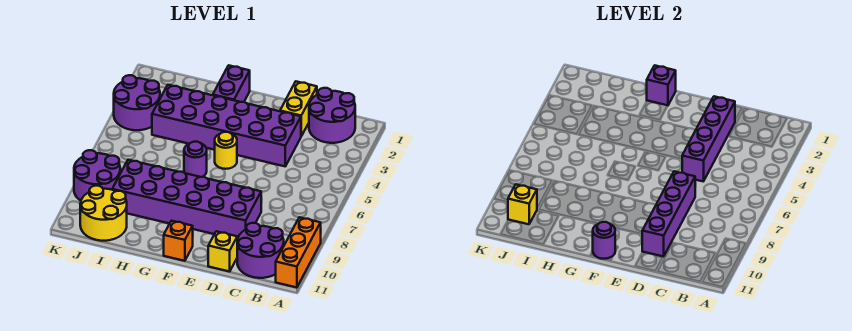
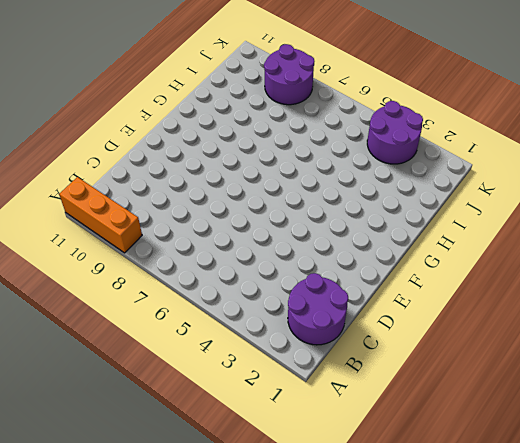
none -> purple round brick B10:C11 level 1
none -> yellow brick D1:D2 level 1
none -> purple brick D3:I4 level 1

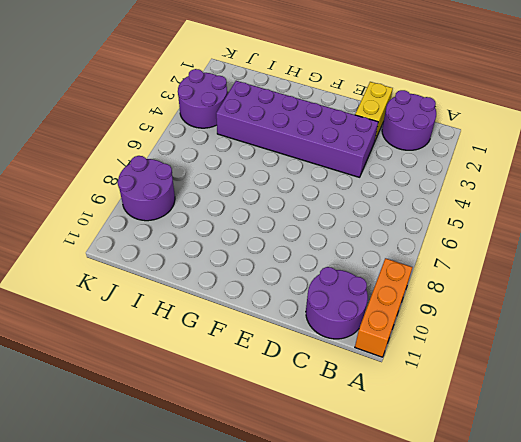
none -> purple brick D8:I9 level 1
none -> yellow brick D11 level 1
none -> yellow round brick F5 level 1

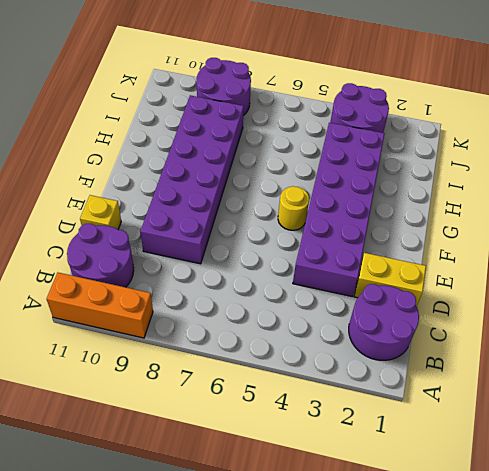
none -> orange brick F11 level 1
none -> purple brick G1:G2 level 1
none -> purple round brick G6 level 1

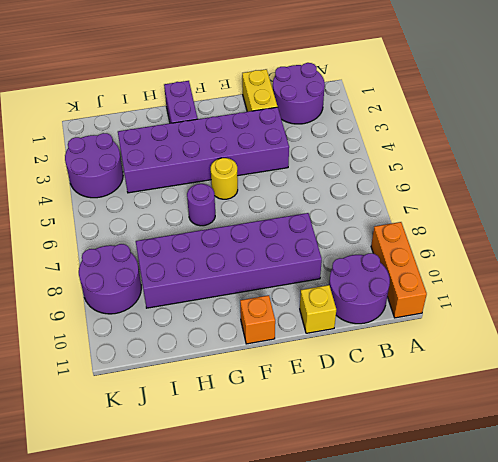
none -> yellow round brick I10:J11 level 1
none -> purple brick D2:D5 level 2
none -> purple brick D7:D10 level 2

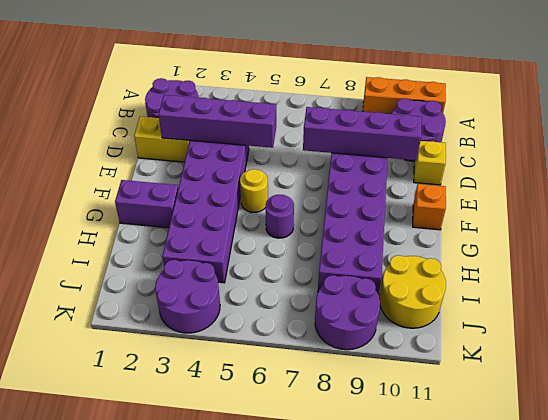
none -> purple round brick F11 level 2
none -> purple brick G1 level 2
none -> yellow brick J10 level 2

